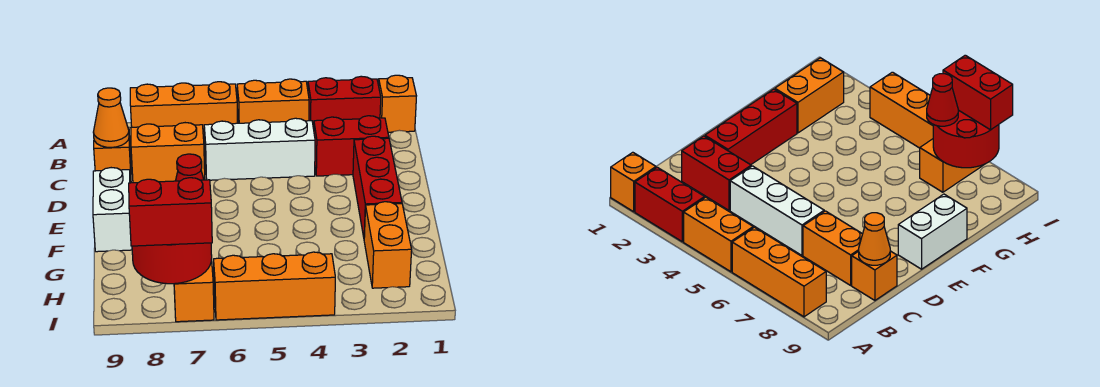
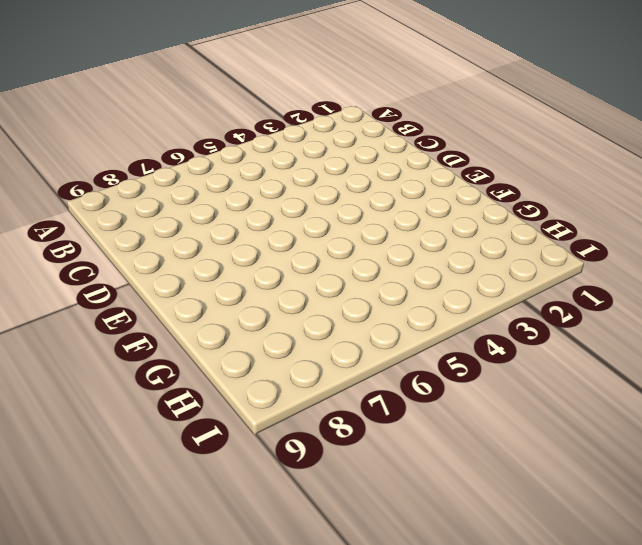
none -> orange brick A1 level 1
none -> red brick A2:A3 level 1
none -> orange brick A4:A5 level 1

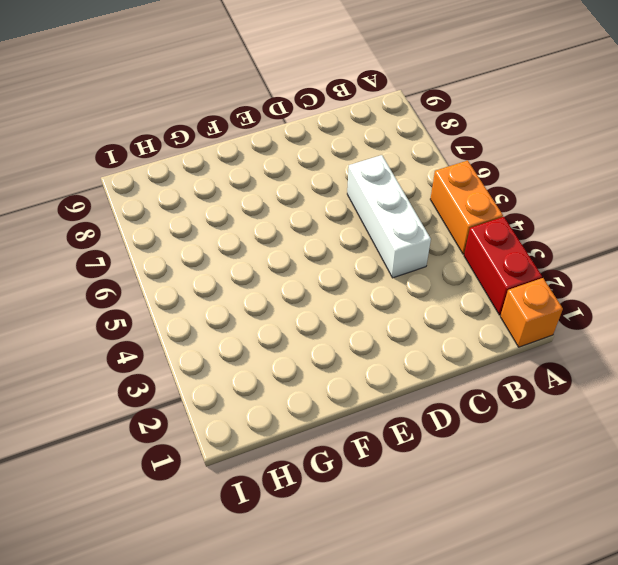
none -> orange brick A6:A8 level 1
none -> red brick C2:C3 level 1
none -> orange brick C7:C8 level 1

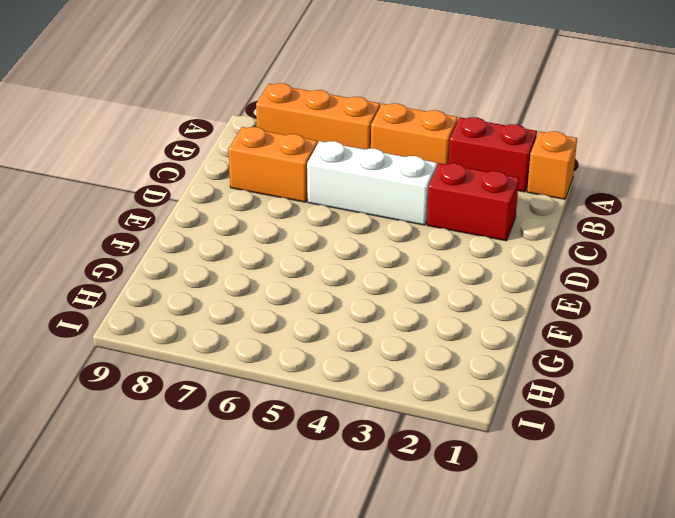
none -> orange brick C9 level 1
none -> red brick D2:F2 level 1
none -> white brick E9:F9 level 1

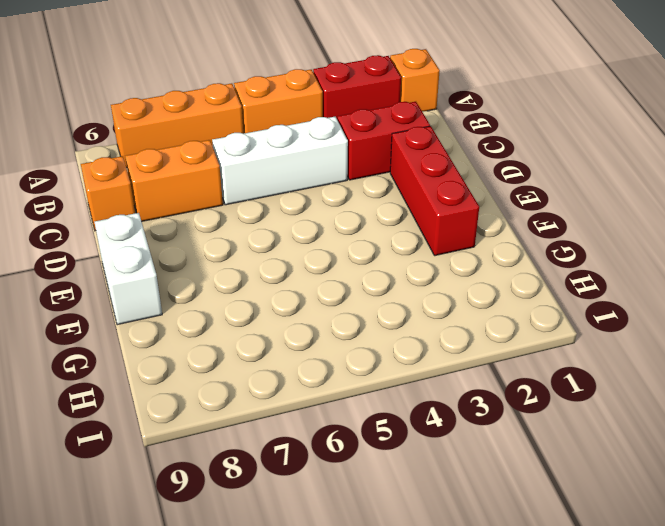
none -> orange brick G2:H2 level 1
none -> orange brick H7:I7 level 1
none -> orange brick I4:I6 level 1

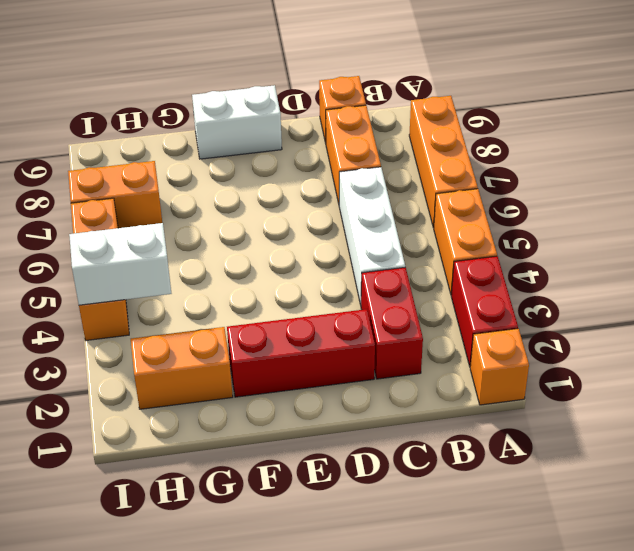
white brick H4:I4 level 2 -> none
none -> orange cone C9 level 2
none -> red round brick H7:I8 level 2
none -> red cone H7 level 3

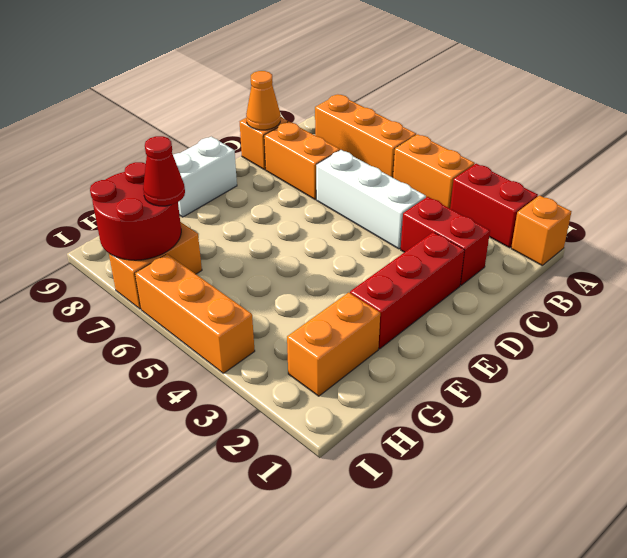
none -> red brick I7:I8 level 3

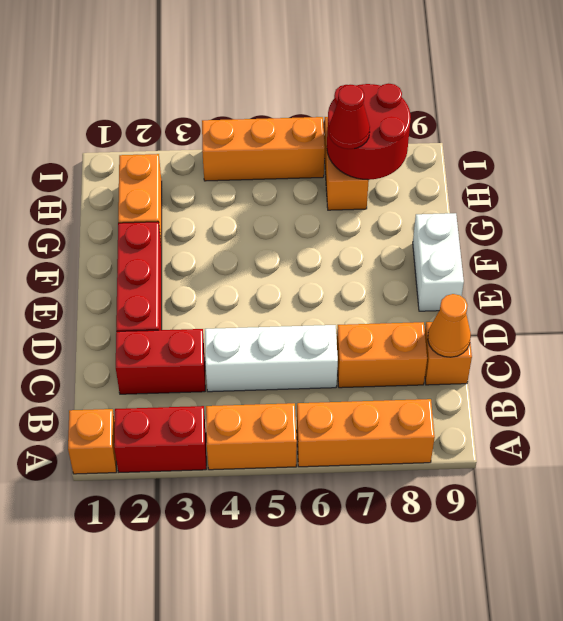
none -> red brick I7:I8 level 3

